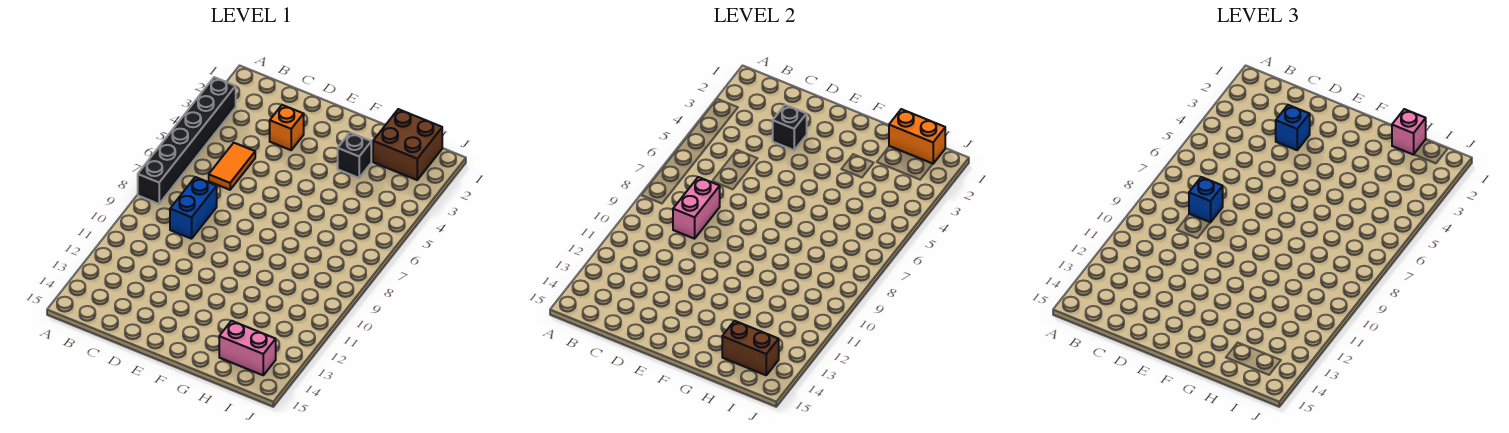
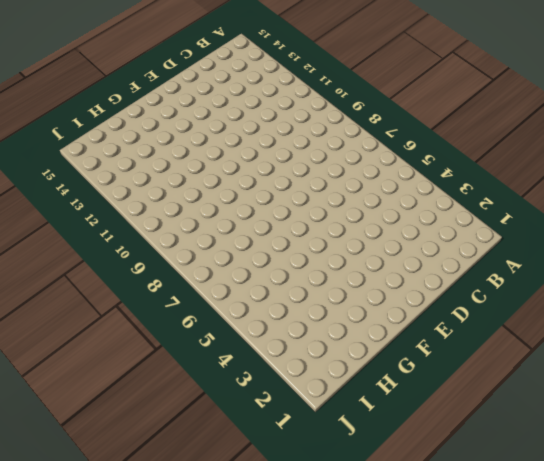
none -> black brick A3:A8 level 1
none -> orange tile C5:C6 level 1
none -> blue brick C8:C9 level 1

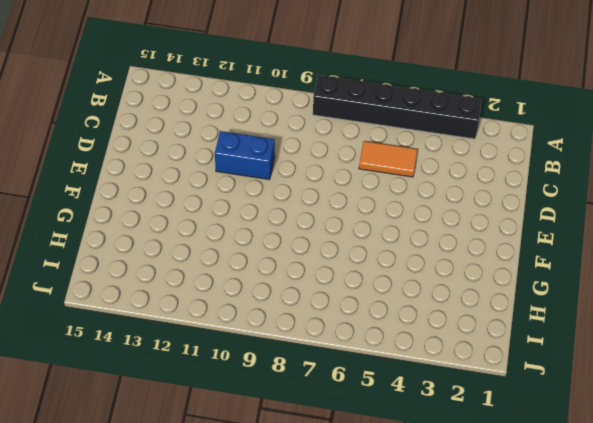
blue brick D10:D11 level 1 -> blue brick C8:C9 level 1
none -> orange brick D3 level 1
none -> black brick G3 level 1
none -> brown brick H1:I2 level 1

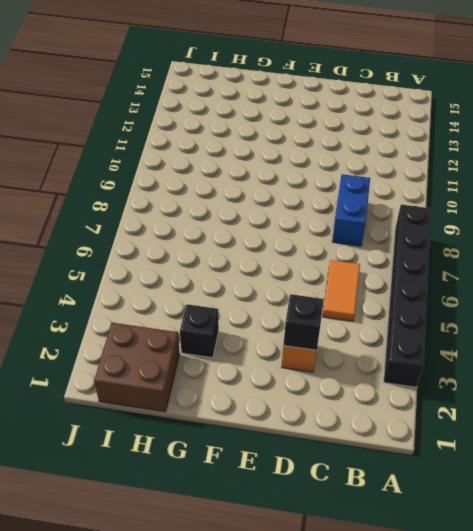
none -> pink brick H14:I14 level 1
none -> pink brick C8:C9 level 2
none -> orange brick H1:I1 level 2

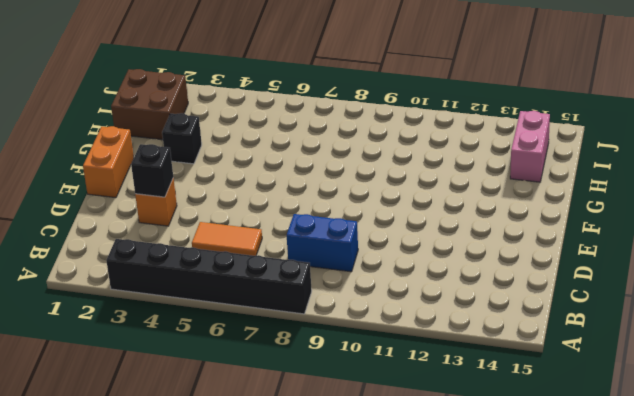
orange brick E1:F1 level 1 -> orange brick H1:I1 level 2
none -> pink brick C8:C9 level 2
none -> brown brick H14:I14 level 2
none -> blue brick C8 level 3

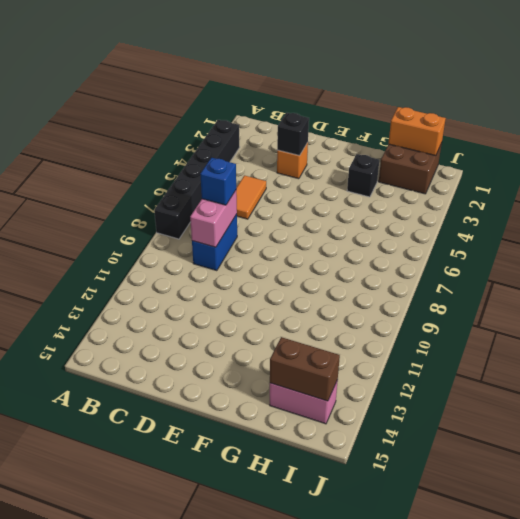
none -> blue brick D3 level 3
none -> pink brick H1 level 3

